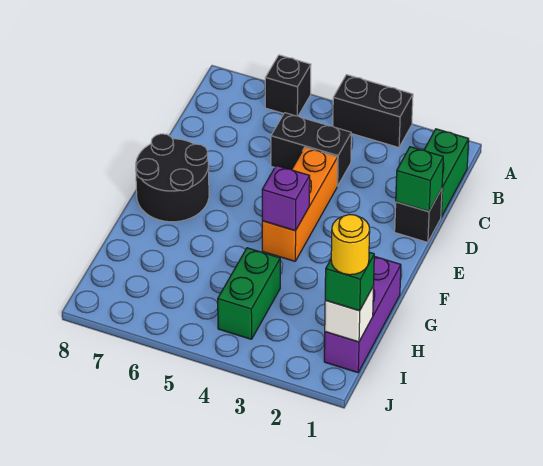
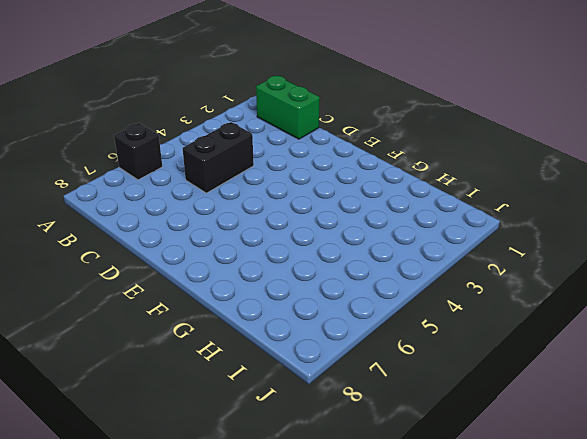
none -> black brick A3:A4 level 1
none -> black brick D1 level 1
none -> orange brick D4:F4 level 1

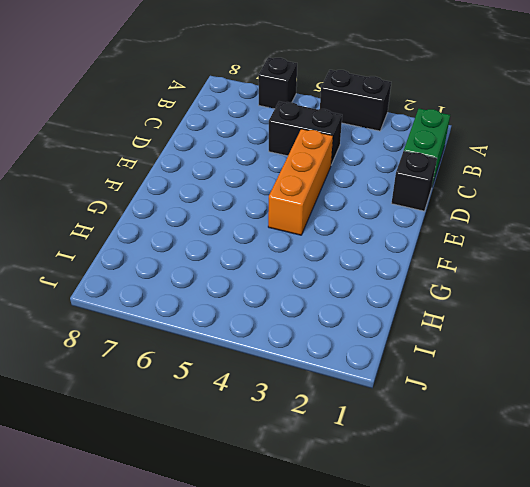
none -> black round brick E7:F8 level 1
none -> purple brick G1:I1 level 1
none -> green brick H4:I4 level 1

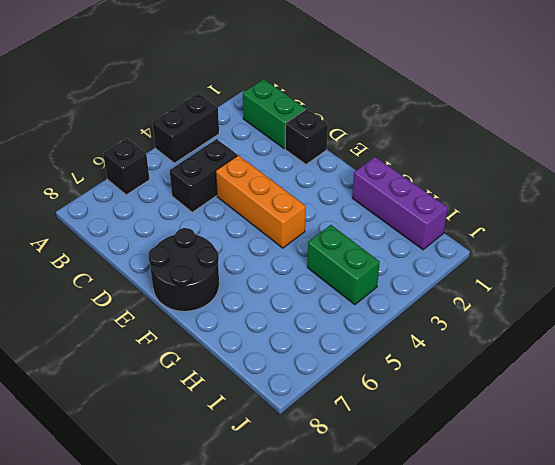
none -> green brick D1 level 2
none -> purple brick F4 level 2
none -> white brick I1 level 2

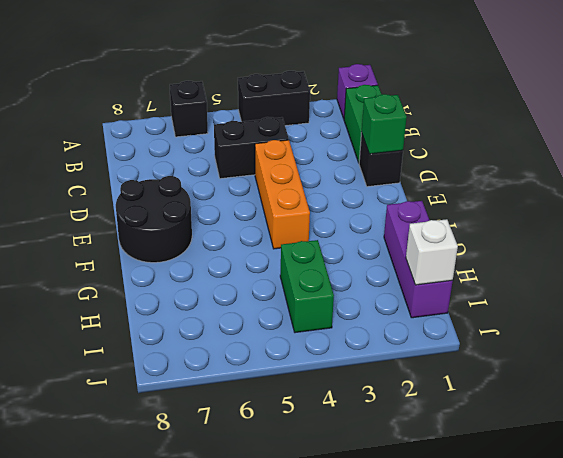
purple brick A1 level 1 -> purple brick F4 level 2
none -> green brick I1 level 3
none -> yellow round brick I1 level 4

